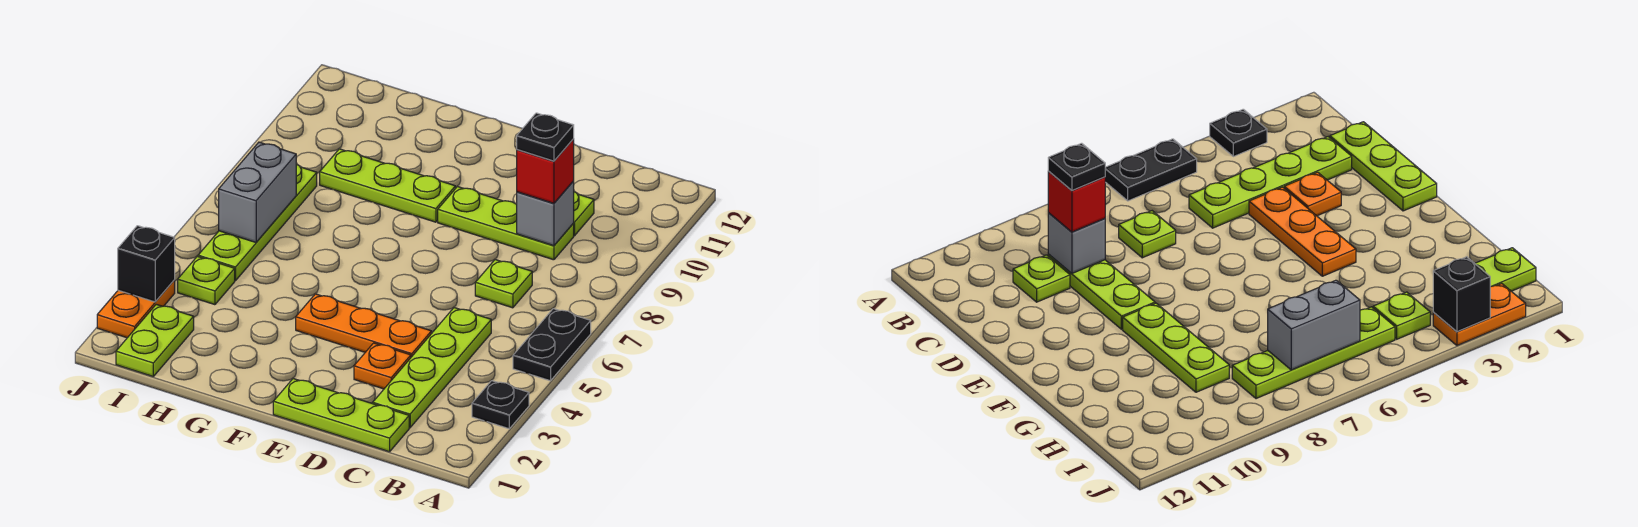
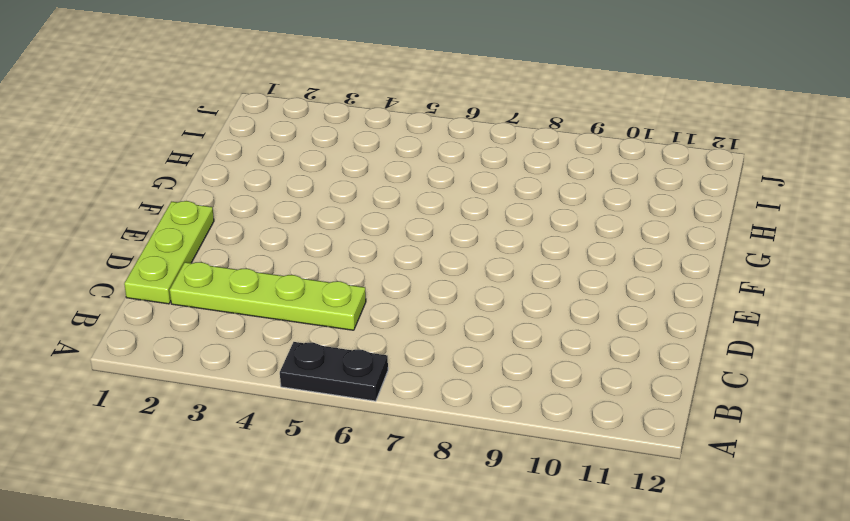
none -> black plate A3 level 1
none -> lime plate C7 level 1
none -> lime plate C9:E9 level 1

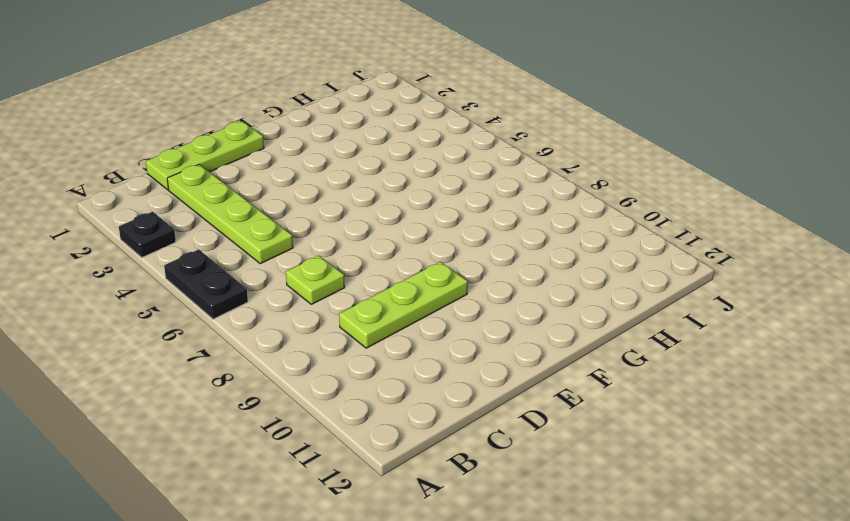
none -> lime plate C10 level 1
none -> orange plate D3 level 1
none -> orange plate D4:F4 level 1

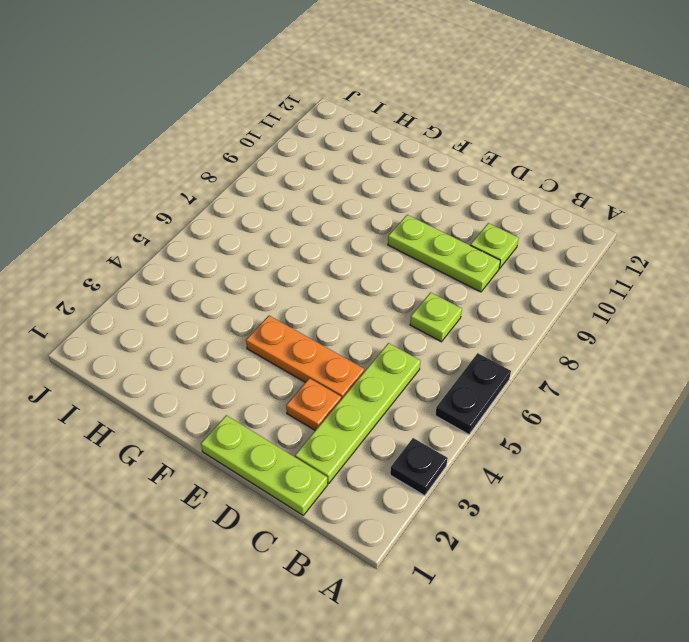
none -> lime plate F9:H9 level 1
none -> lime plate I1:I2 level 1
none -> lime plate I4 level 1

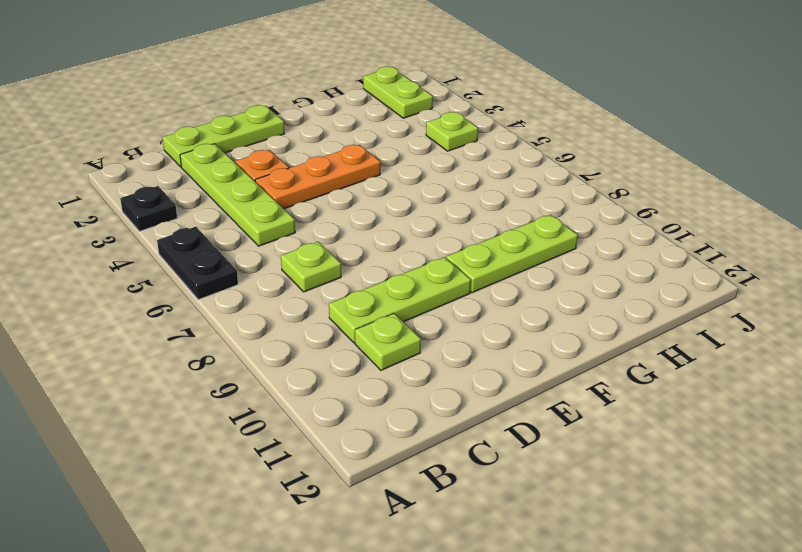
none -> lime plate I5:I8 level 1
none -> orange plate J2:J3 level 1
none -> grey brick C9 level 2

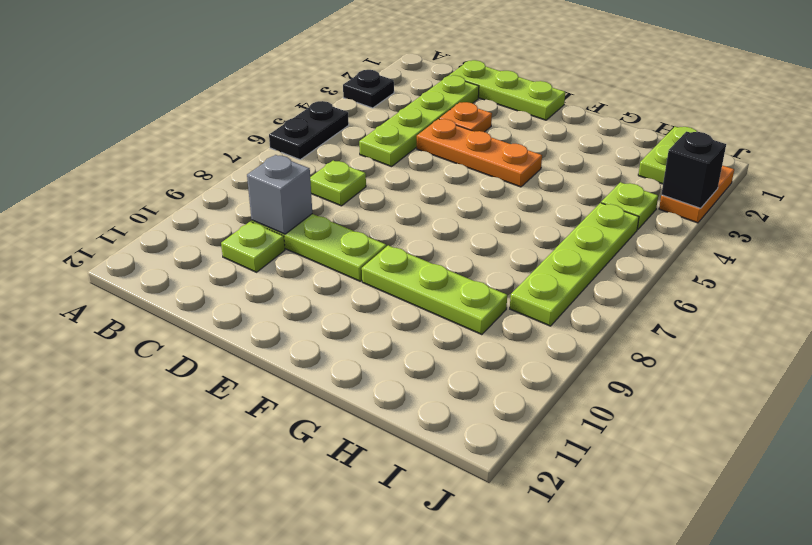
none -> grey brick I6:I7 level 2
none -> red brick C9 level 3
none -> black plate C9 level 4

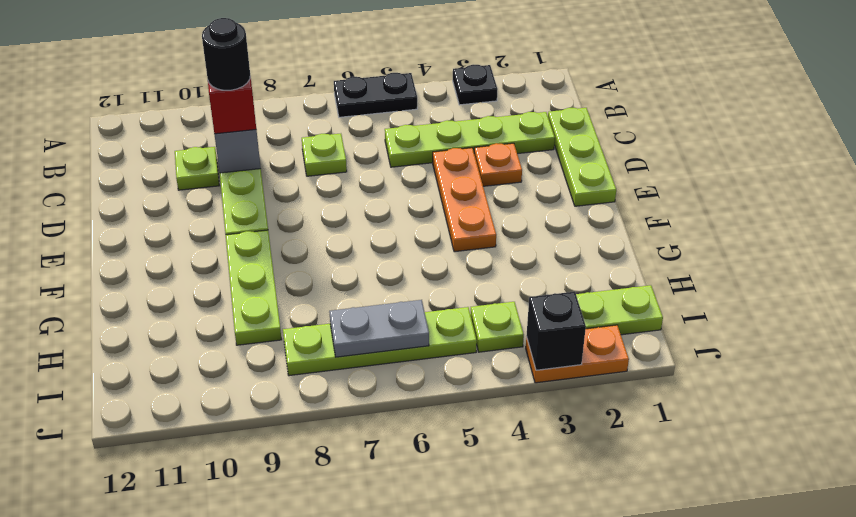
black round brick C9 level 4 -> black plate C9 level 4
grey plate I6:I7 level 2 -> grey brick I6:I7 level 2

